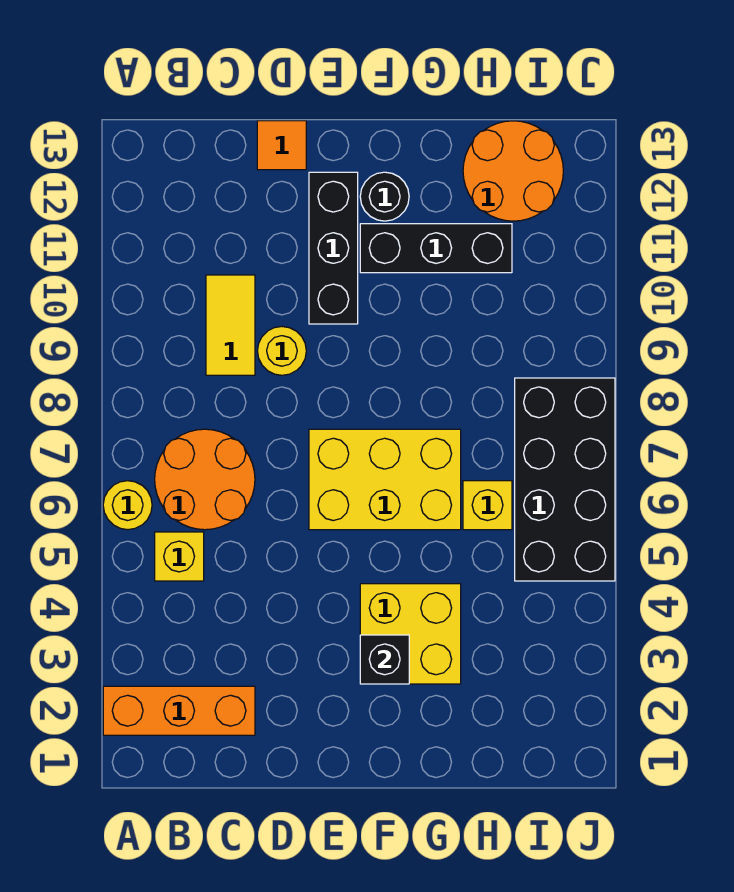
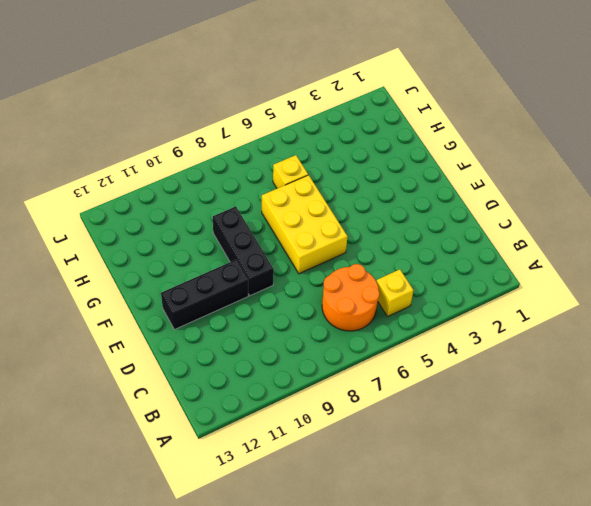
black brick E9:G9 level 1 -> black brick F11:H11 level 1
none -> orange brick A2:C2 level 1
none -> yellow round brick A6 level 1
none -> yellow tile C9:C10 level 1

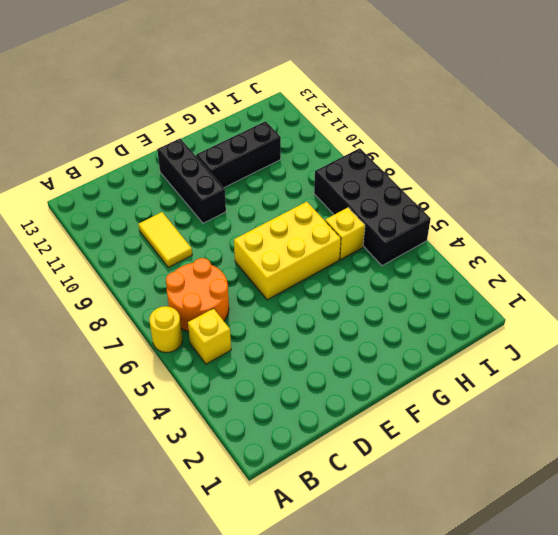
none -> orange brick A2:C2 level 1
none -> yellow round brick D9 level 1
none -> orange tile D13 level 1

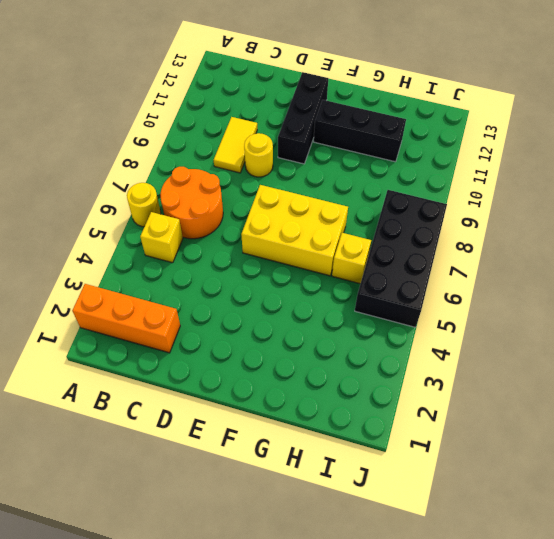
none -> orange tile D13 level 1
none -> yellow brick F3:G4 level 1
none -> black round brick F12 level 1

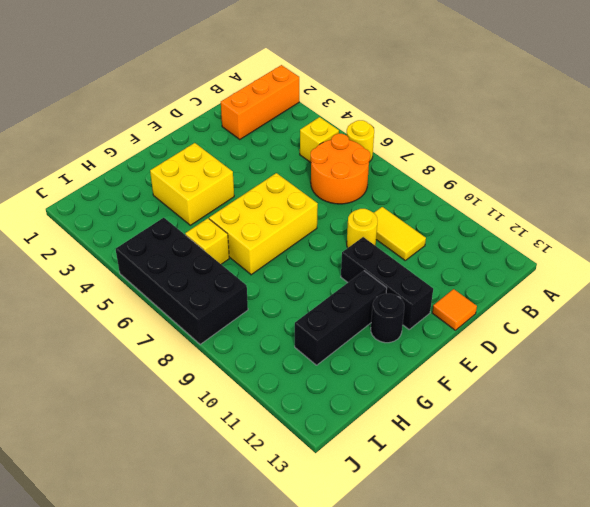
none -> orange round brick H12:I13 level 1
none -> black brick F3 level 2

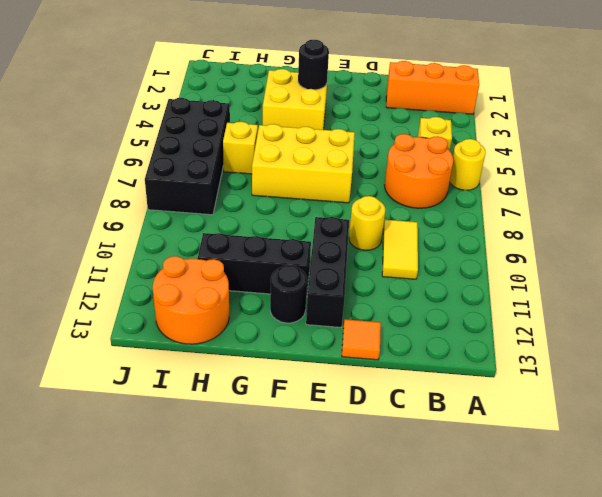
black round brick F3 level 2 -> black brick F3 level 2

